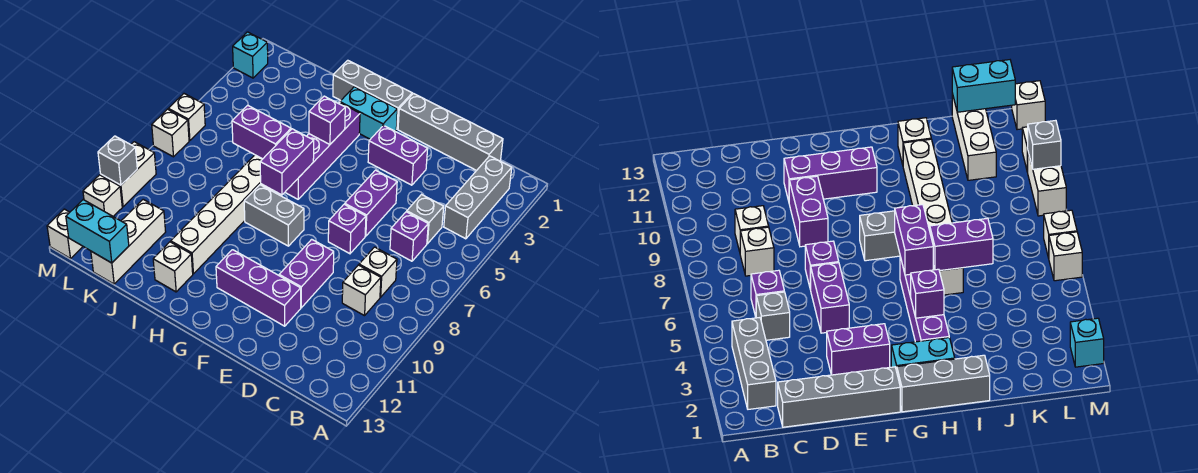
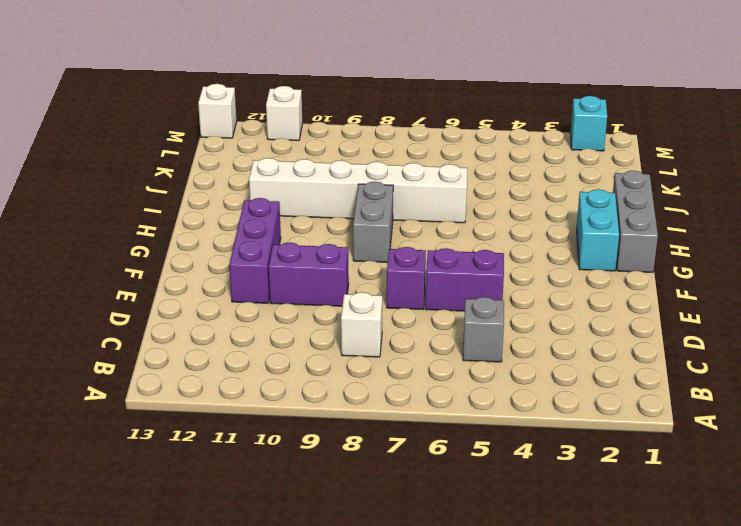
none -> grey brick B2:B4 level 1
none -> grey brick C1:F1 level 1
none -> purple brick C6 level 1

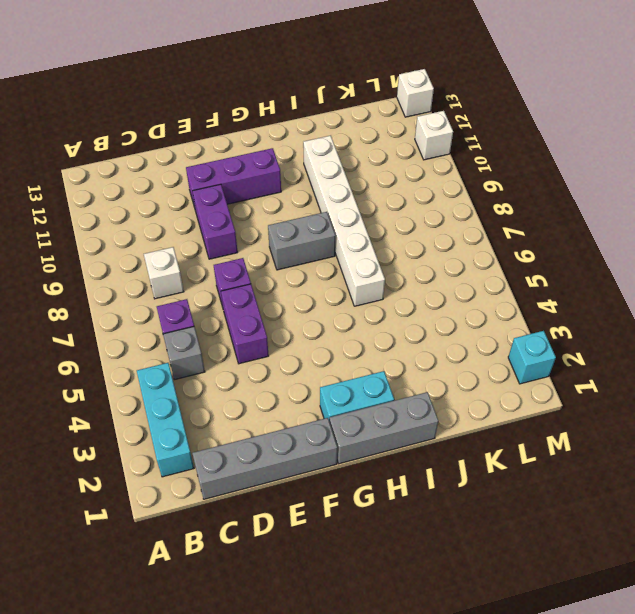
cyan brick B2:B4 level 1 -> grey brick B2:B4 level 1
none -> white brick C9 level 1
none -> purple brick E3:F3 level 1
none -> purple brick H3:H6 level 1

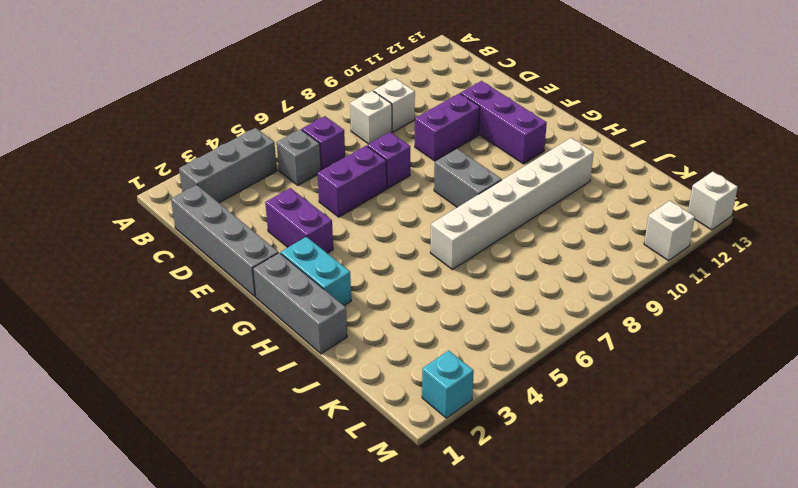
none -> purple brick H3:H6 level 1
none -> white brick I12 level 1
none -> white brick K11:K13 level 1

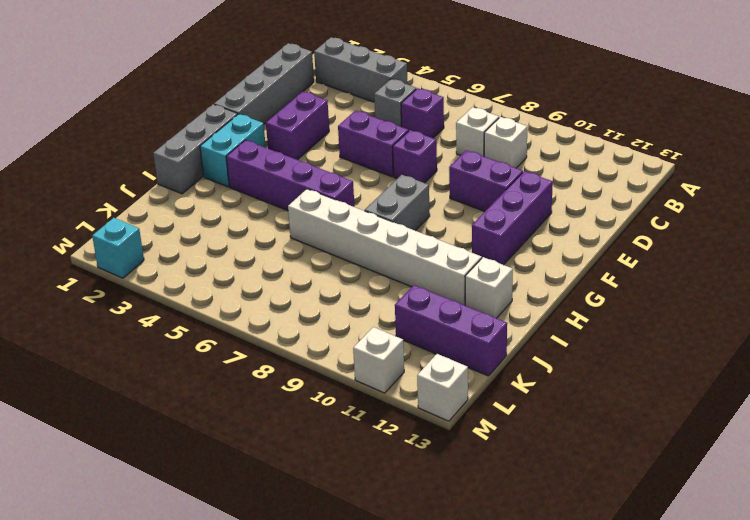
purple brick K11:K13 level 1 -> white brick K11:K13 level 1
none -> white brick M6 level 1
none -> white brick M7 level 1
none -> white brick M9:M10 level 1

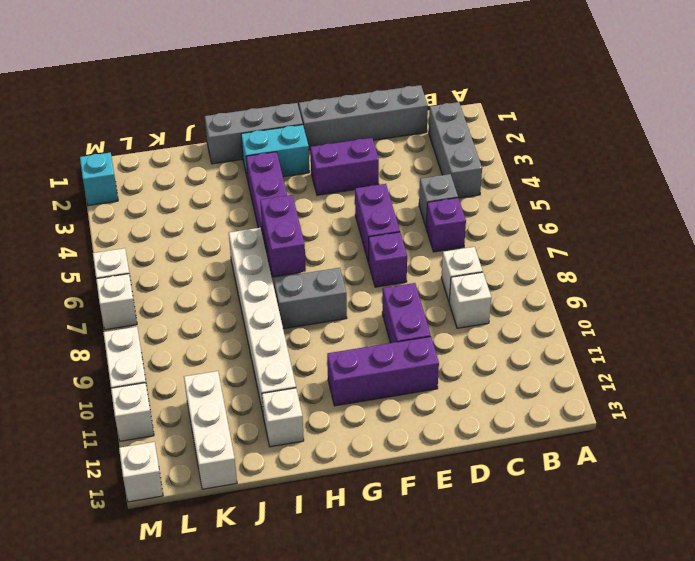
none -> purple brick H4 level 2
none -> purple brick I6:J6 level 2
none -> cyan brick K13:L13 level 2

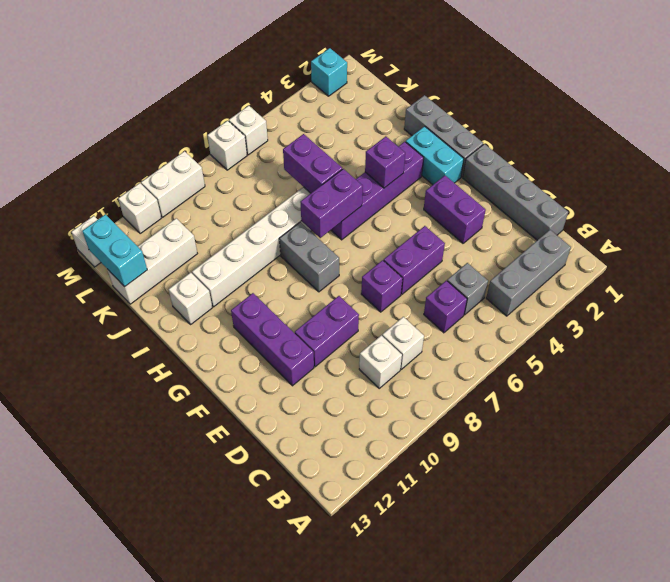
none -> grey brick M10 level 2

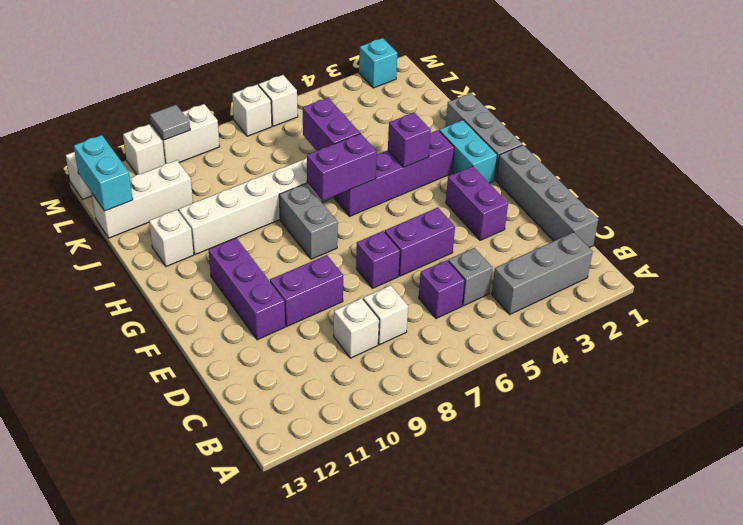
grey tile M10 level 2 -> grey brick M10 level 2

